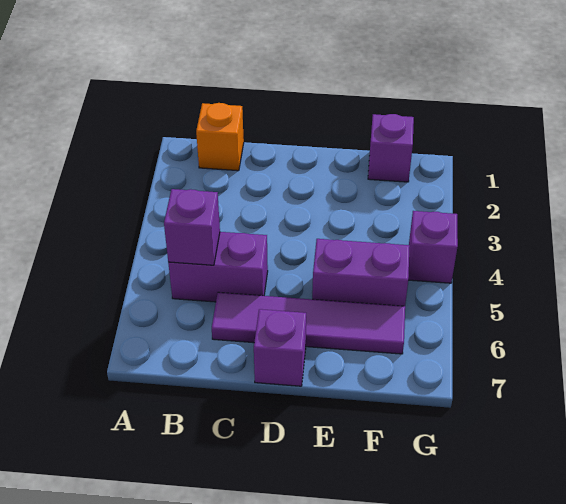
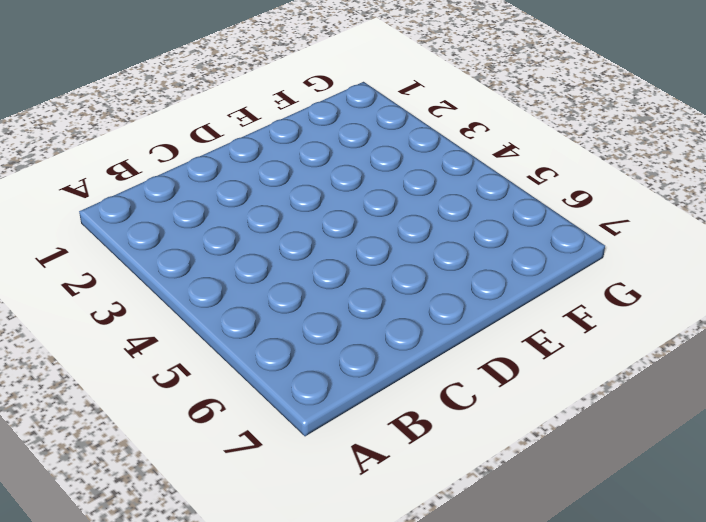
none -> orange brick B1 level 1
none -> purple brick B5:C5 level 1

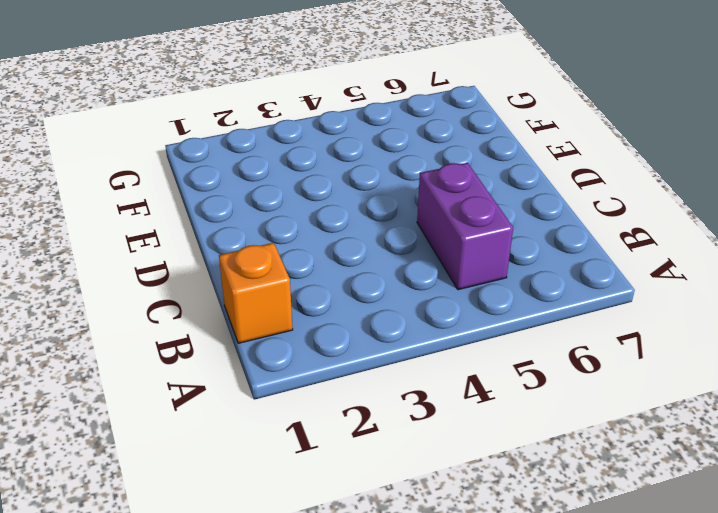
none -> purple tile C6:F6 level 1
none -> purple brick D7 level 1

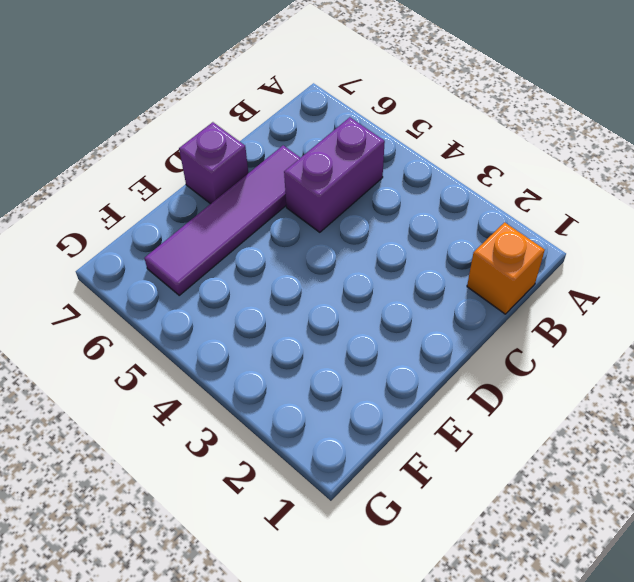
none -> purple brick E5:F5 level 1
none -> purple brick F1 level 1

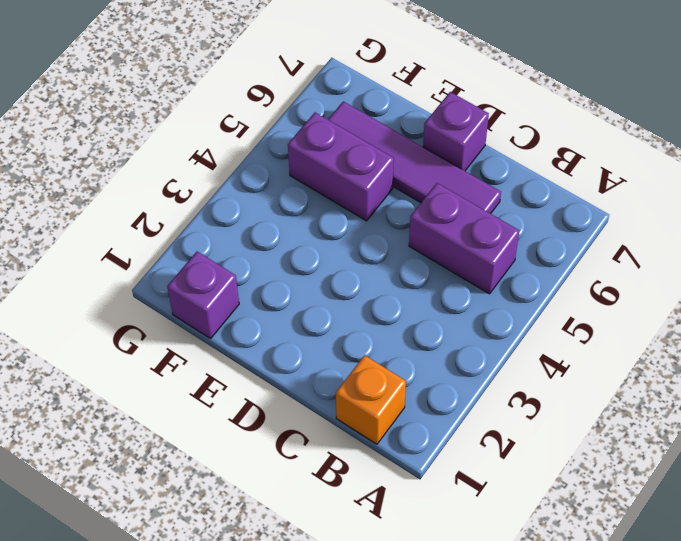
none -> purple brick G4 level 1
none -> purple brick B5 level 2

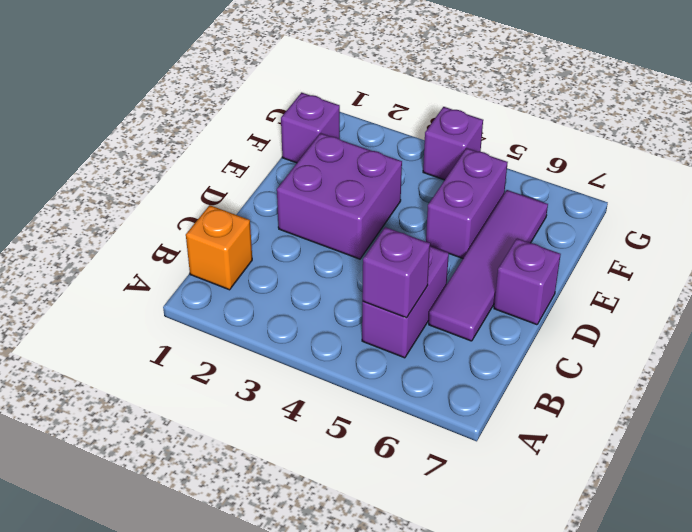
purple brick D2:E3 level 1 -> none

